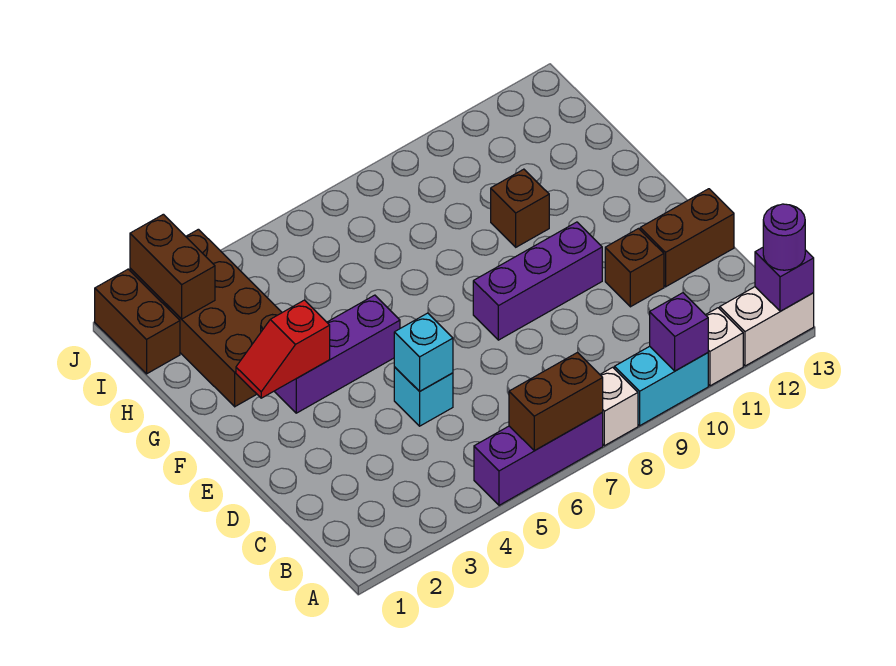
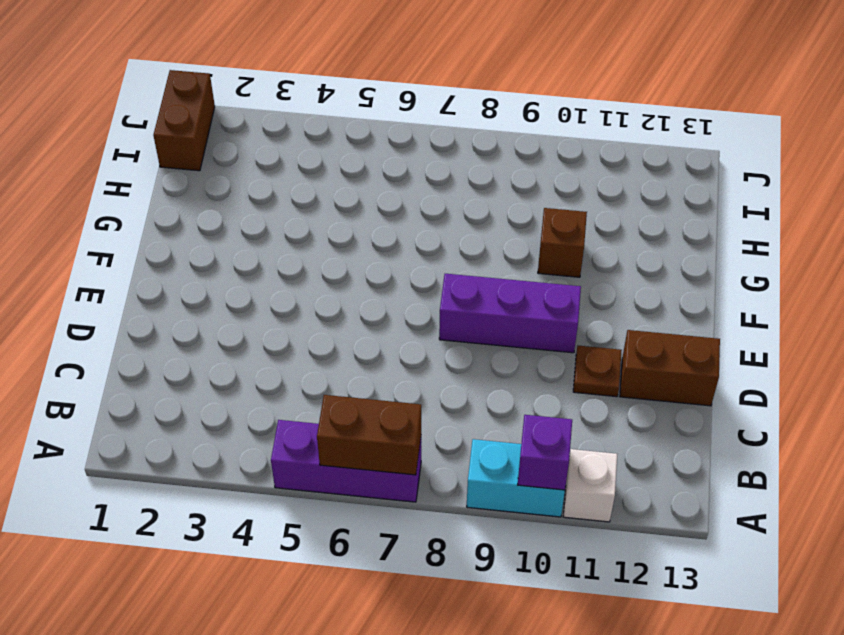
brown plate D11 level 1 -> brown brick D11 level 1
none -> white brick A8 level 1
none -> white brick A12:A13 level 1
none -> cyan brick D5 level 1

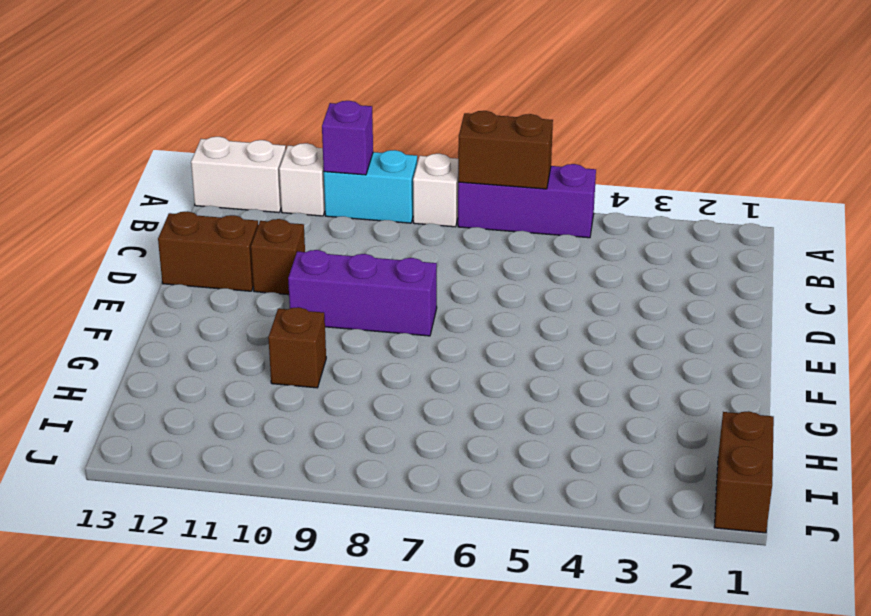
none -> cyan brick D5 level 1
none -> purple brick F3:F5 level 1
none -> brown brick G2:J3 level 1

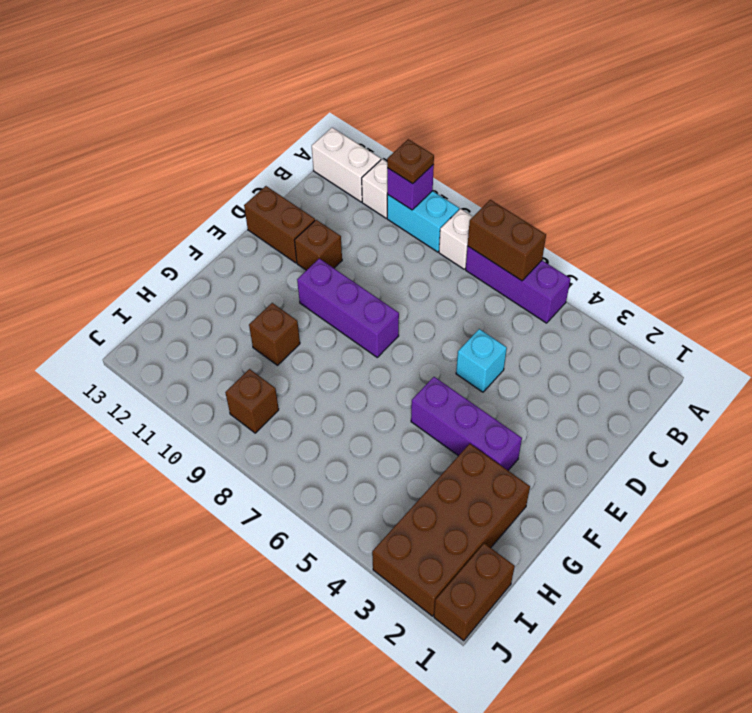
brown plate A10 level 3 -> none
brown brick I9 level 1 -> none
none -> purple brick A13 level 2
none -> cyan brick D5 level 2
none -> red slope F2:F3 level 2 top 3

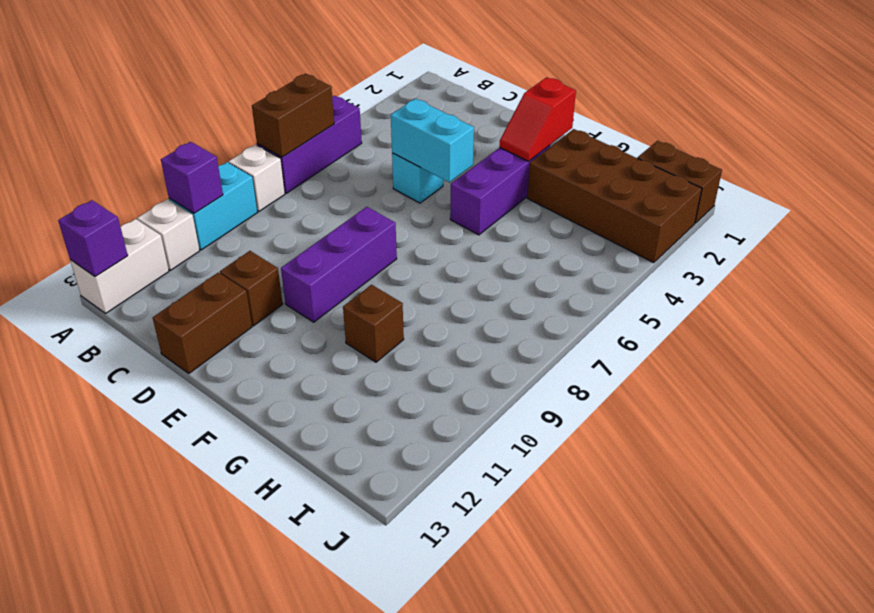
cyan brick D5:E5 level 2 -> cyan brick D5 level 2
red slope F2:F3 level 2 top 2 -> red slope F2:F3 level 2 top 3
none -> brown brick I2:J2 level 2
none -> purple round brick A13 level 3

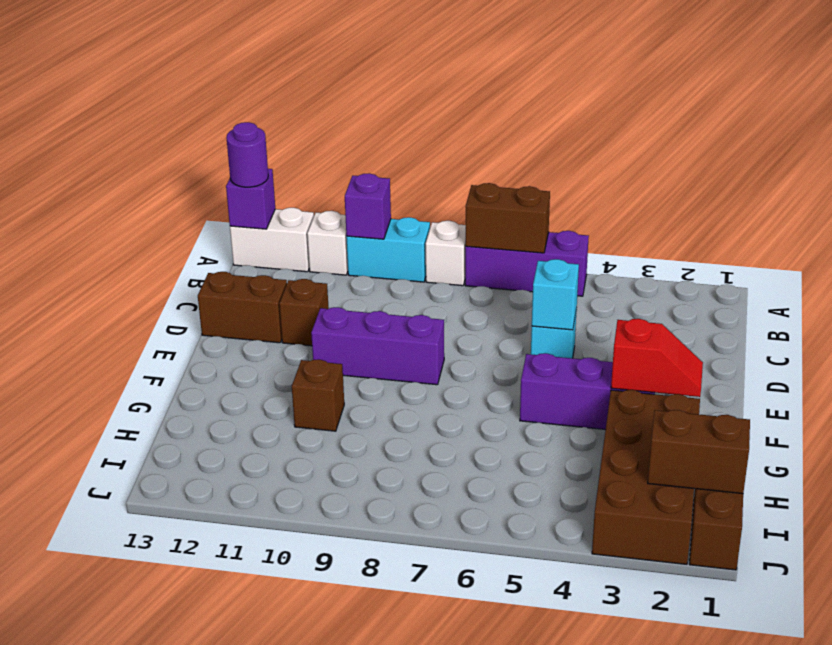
brown brick I1:I2 level 2 -> brown brick I2:J2 level 2

